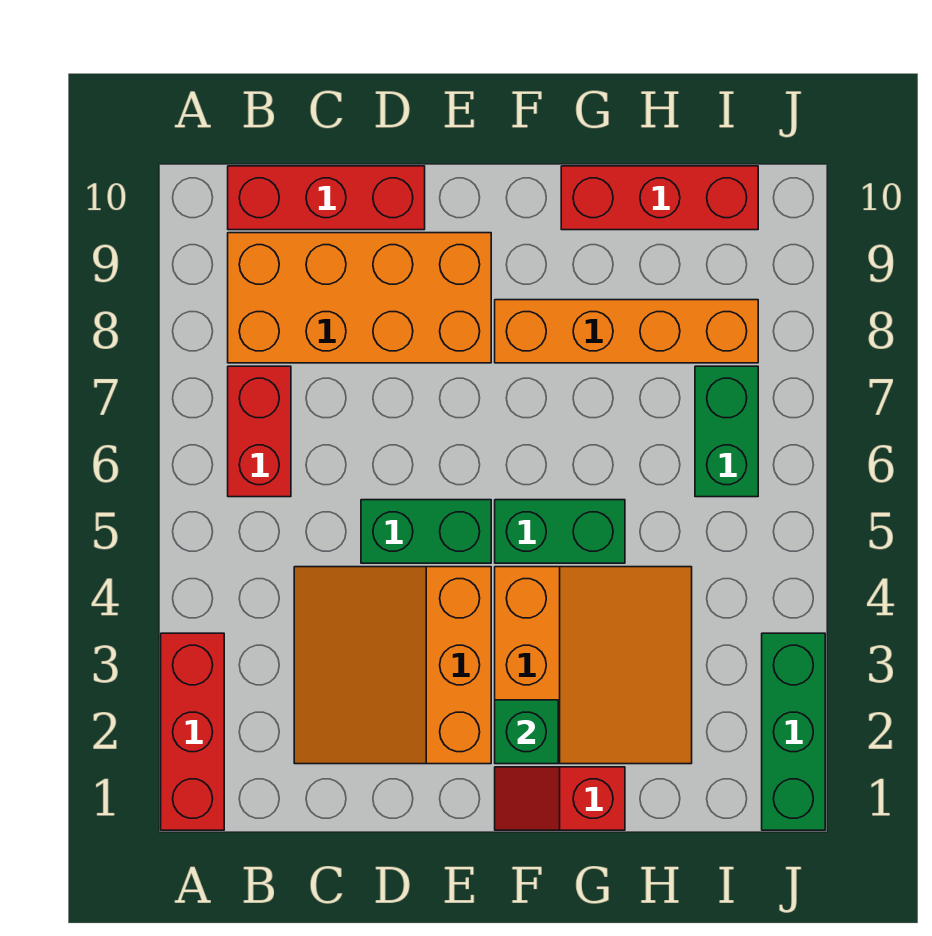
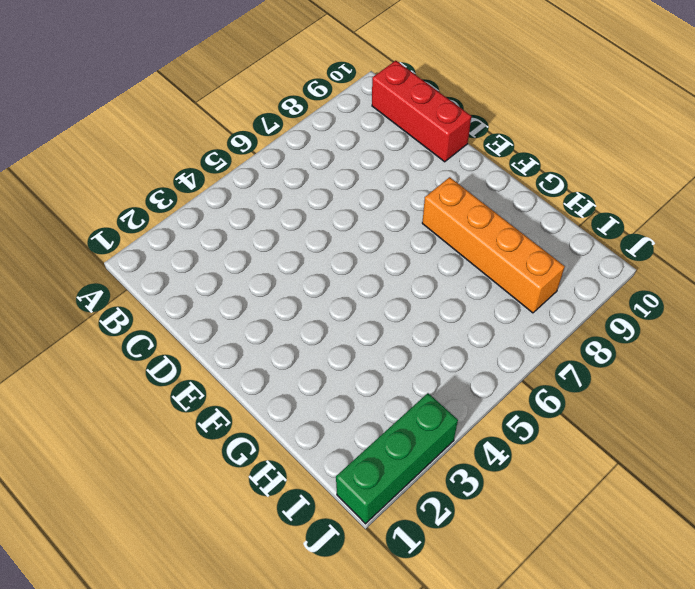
none -> red brick A1:A3 level 1
none -> red brick B6:B7 level 1
none -> orange brick B8:E9 level 1

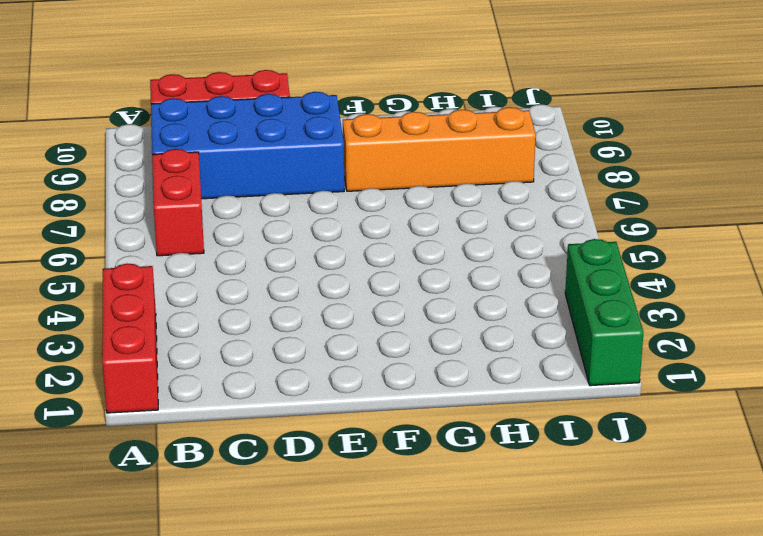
blue brick B8:E9 level 1 -> orange brick B8:E9 level 1
none -> orange slope C2:E4 level 1 top E
none -> green brick D5:E5 level 1
none -> red slope F1:G1 level 1 top G

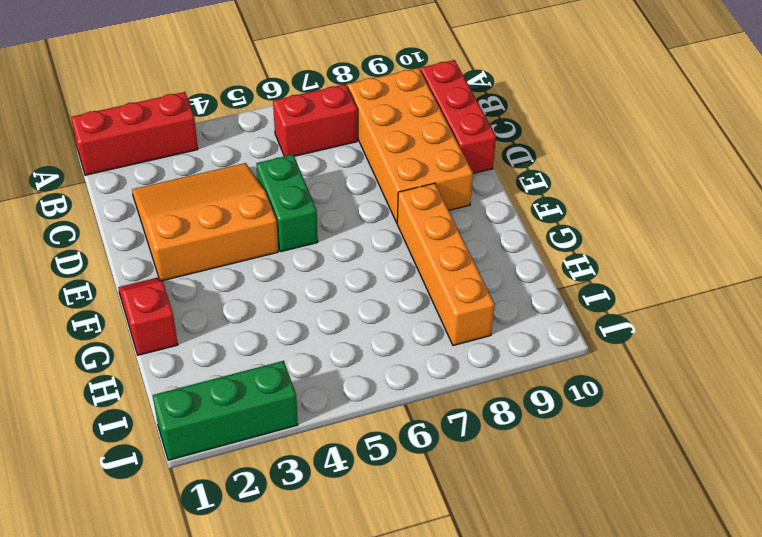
none -> orange slope F2:H4 level 1 top F
none -> green brick F5:G5 level 1
none -> red brick G10:I10 level 1

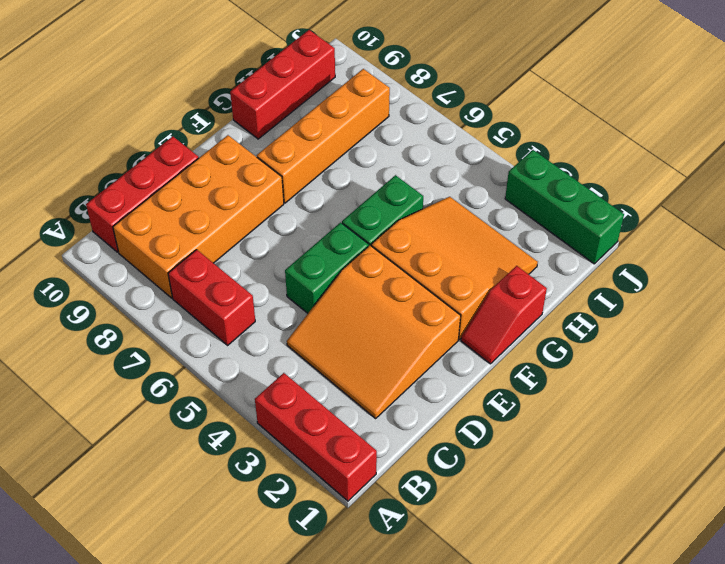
none -> green brick I6:I7 level 1
none -> green brick F2 level 2

